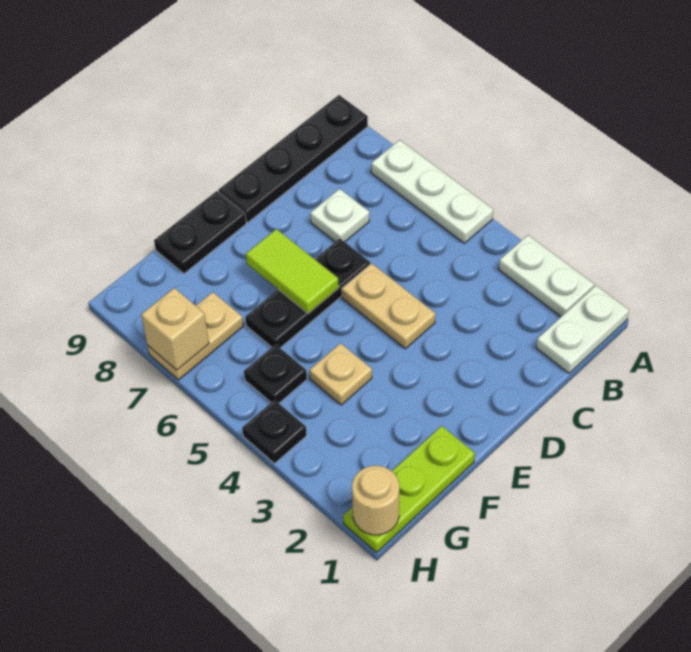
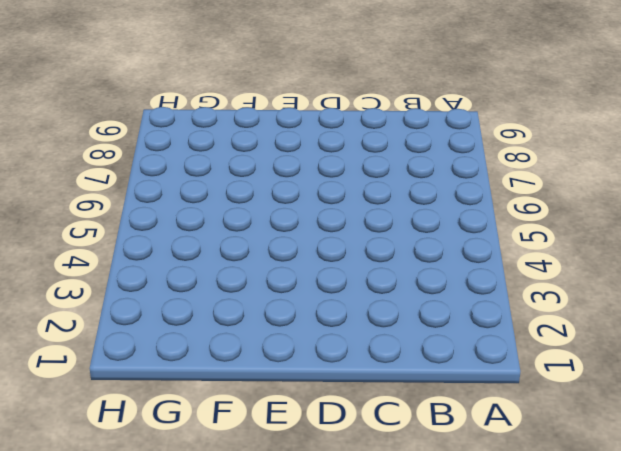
none -> white plate A1:B1 level 1
none -> white plate A2:A3 level 1
none -> white plate A5:A7 level 1

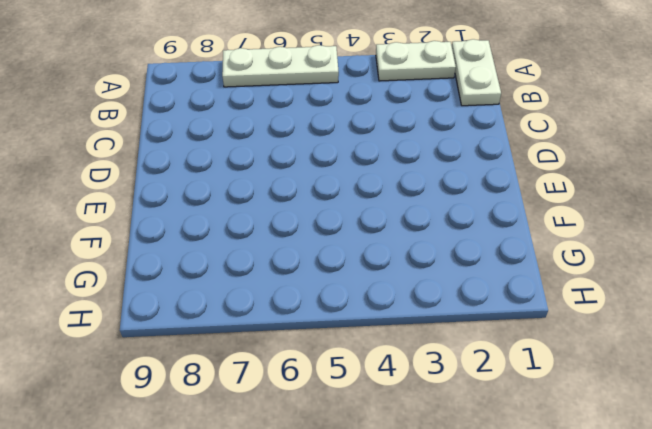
none -> black plate A9:D9 level 1
none -> white plate C7 level 1
none -> tan plate D4:D5 level 1

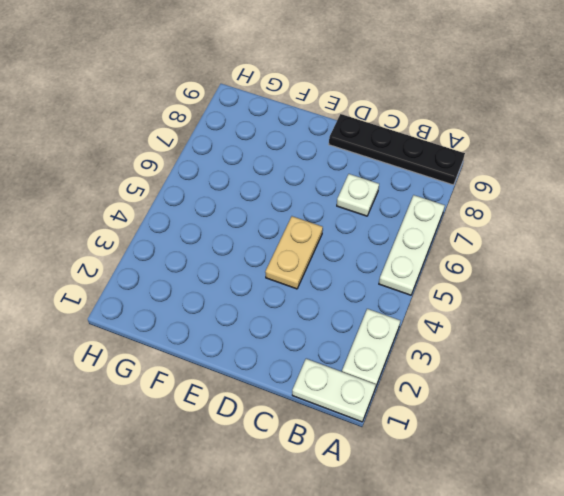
none -> black plate D6:F6 level 1
none -> black plate E9:F9 level 1
none -> lime plate F1:H1 level 1

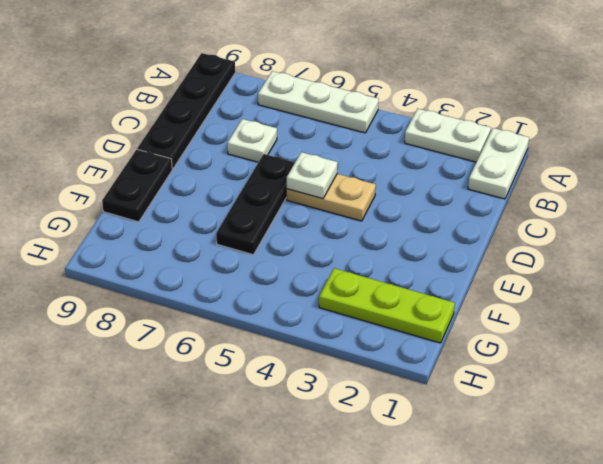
white plate D5 level 2 -> none
lime plate G1:G3 level 1 -> lime plate F1:H1 level 1
none -> tan plate F4 level 1
none -> black plate G5 level 1
none -> tan plate G7:H7 level 1

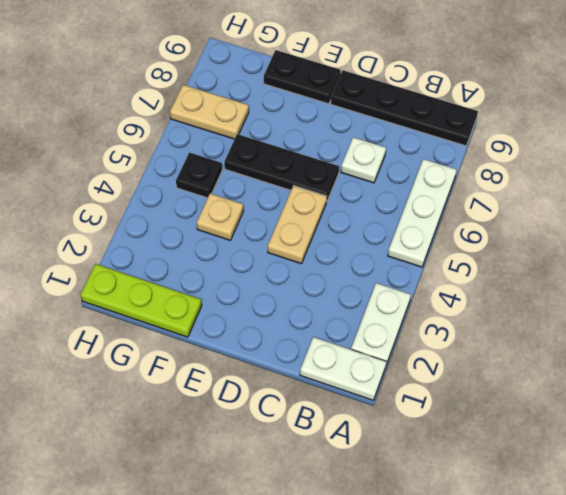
none -> black plate H4 level 1
none -> lime tile E6:E7 level 2
none -> tan round brick H1 level 2

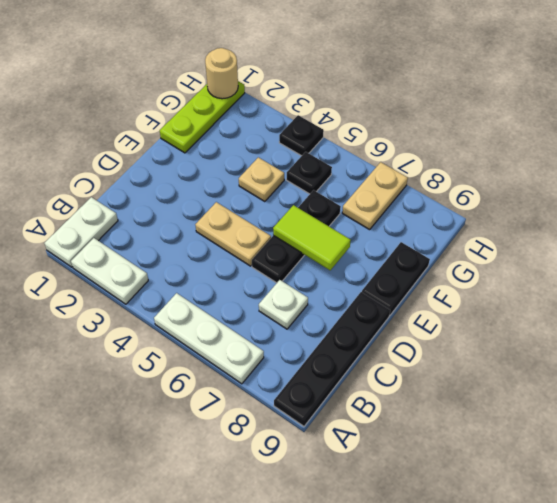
none -> tan brick H7 level 2

